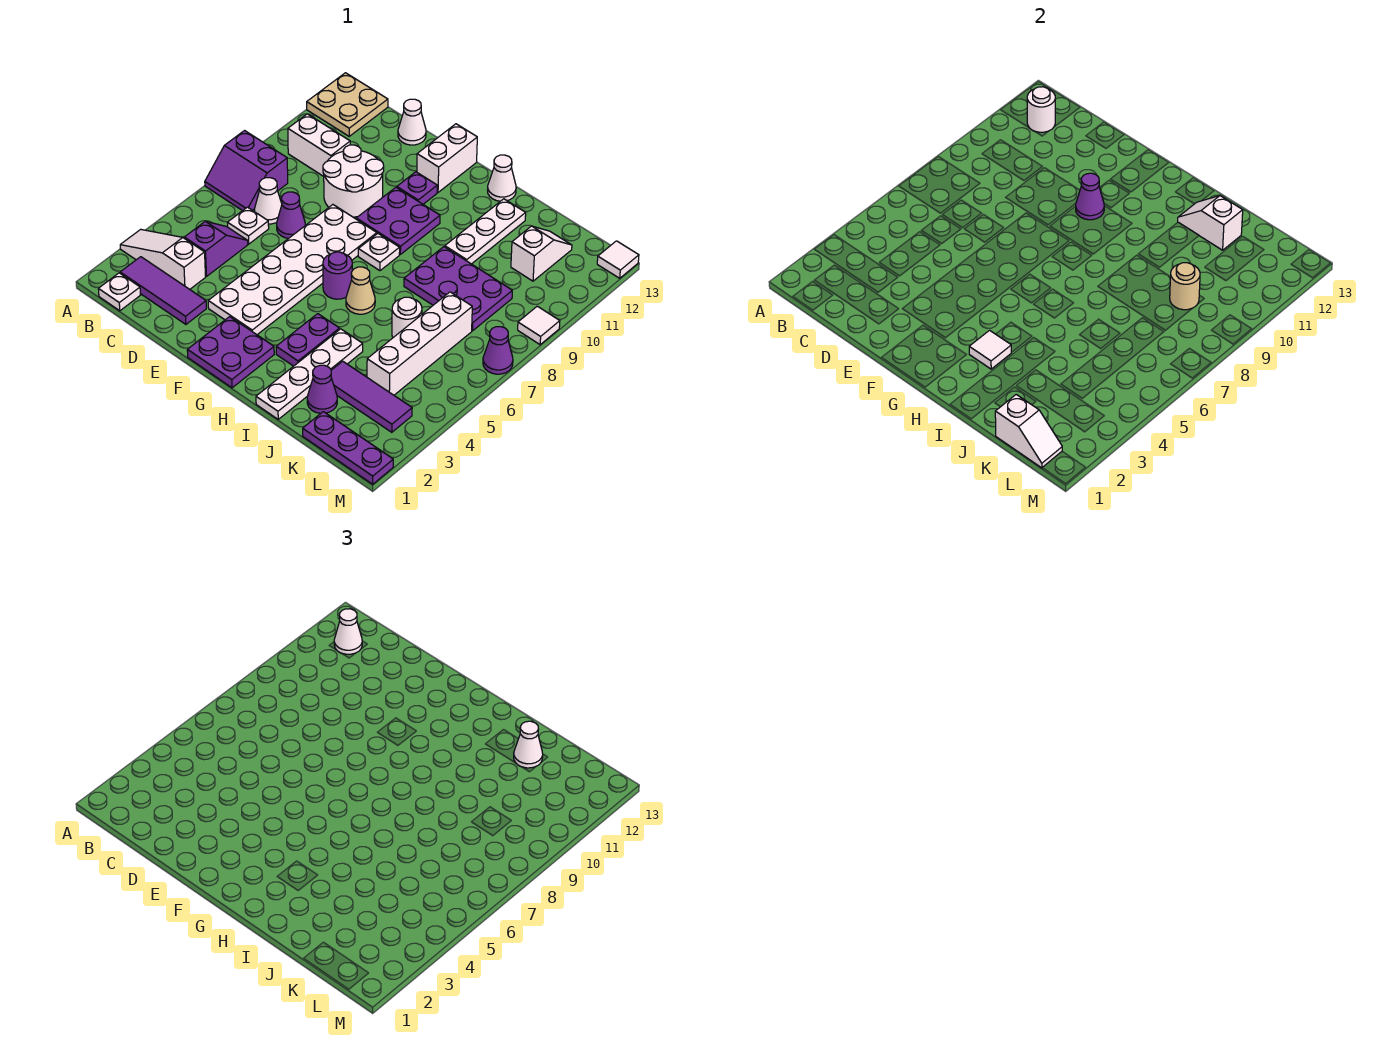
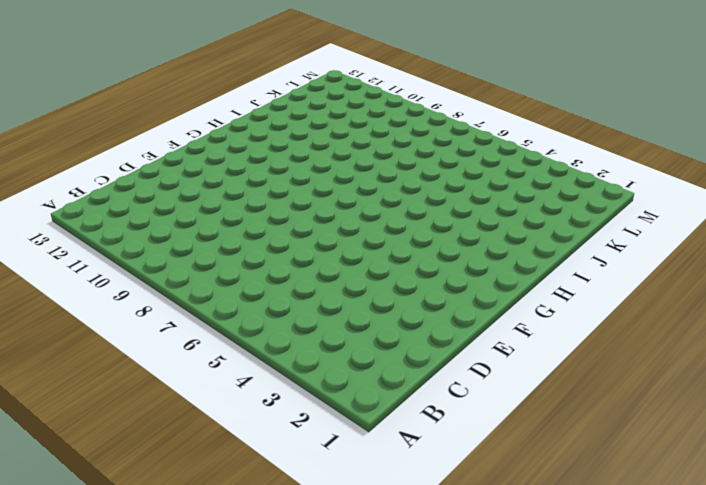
none -> white slope A3:C3 level 1 top C
none -> purple slope A7:B8 level 1 top 8
none -> tan plate A12:B13 level 1
none -> white plate B1 level 1

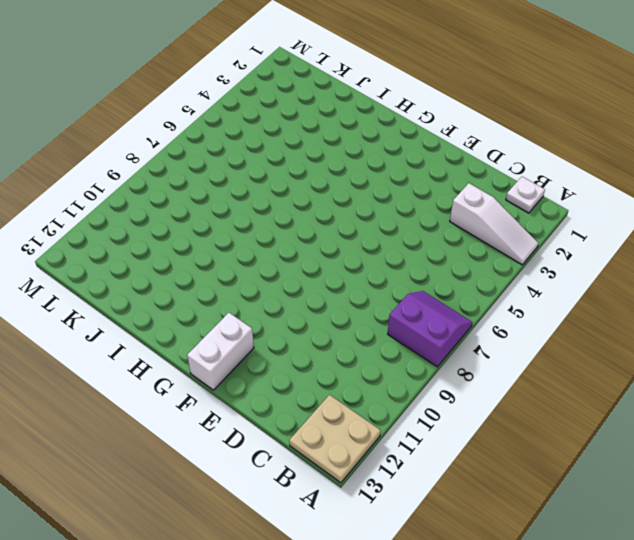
none -> purple tile B2:D2 level 1
none -> white brick B10:C10 level 1
none -> purple slope C4:C5 level 1 top 4
none -> white plate C6 level 1

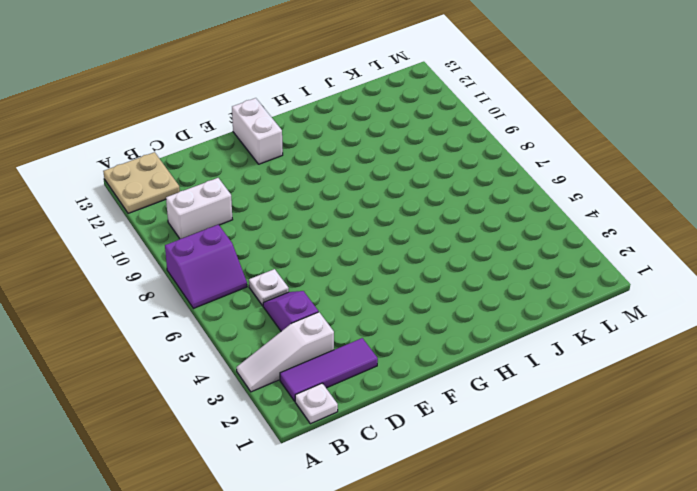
none -> white cone C7 level 1
none -> purple cone D7 level 1
none -> white round brick D9:E10 level 1
none -> white cone D13 level 1

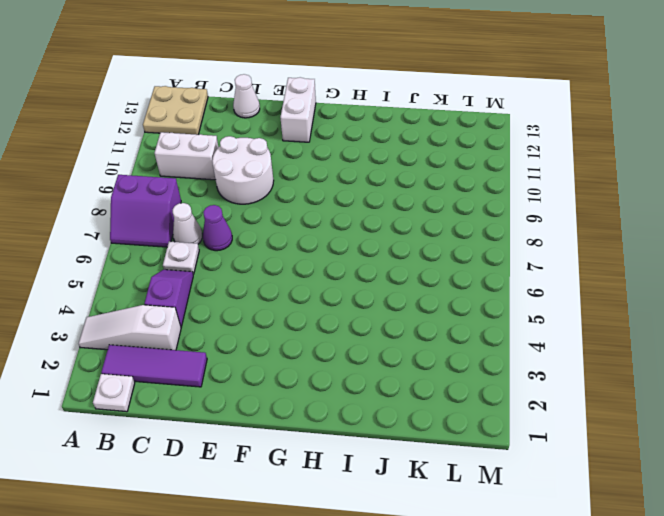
none -> white plate E3:F8 level 1
none -> purple plate F1:G2 level 1
none -> purple plate F9:G10 level 1
none -> purple plate F11 level 1

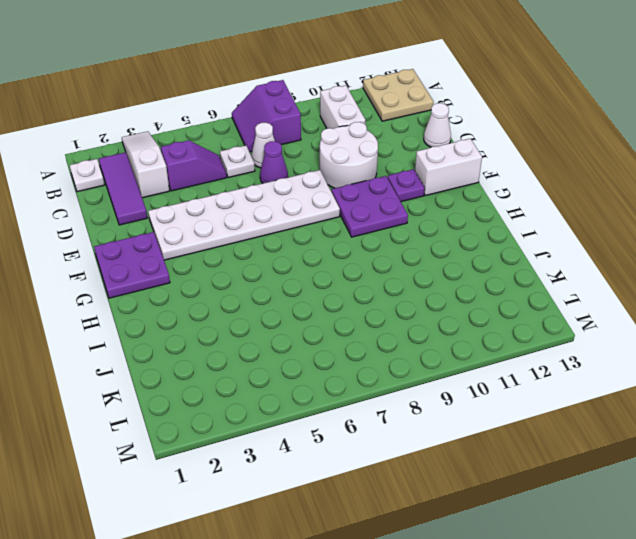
none -> purple round brick G6 level 1
none -> white plate G8 level 1
none -> purple plate H3:H4 level 1
none -> tan cone H6 level 1

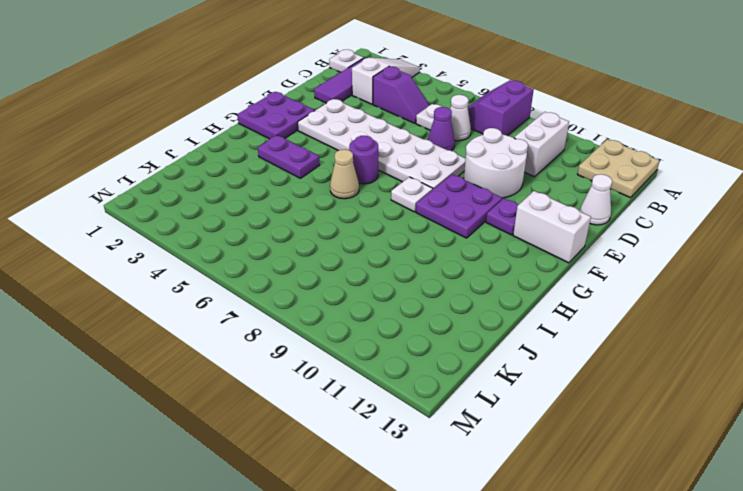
none -> white cone H13 level 1
none -> white plate I1:I4 level 1
none -> purple plate I8:K9 level 1
none -> white plate I10:I12 level 1

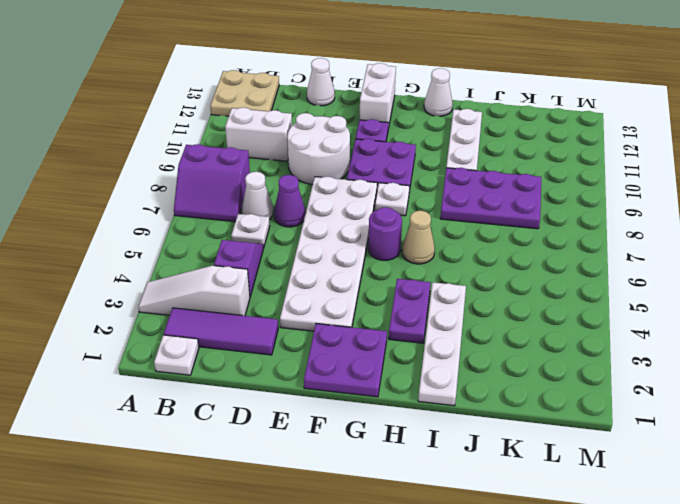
none -> purple cone J2 level 1
none -> purple tile J3:L3 level 1
none -> white round brick J6 level 1
none -> purple plate K1:M1 level 1

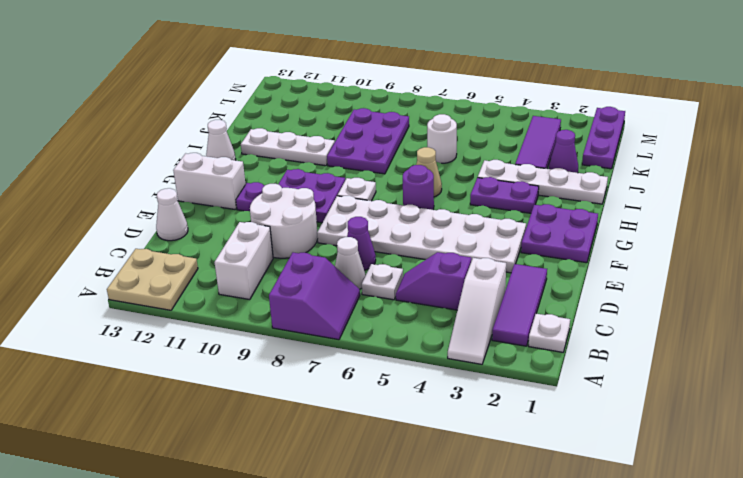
none -> white brick K4:K7 level 1
none -> white slope K11:K12 level 1 top 11
none -> purple cone M7 level 1
none -> white tile M9 level 1

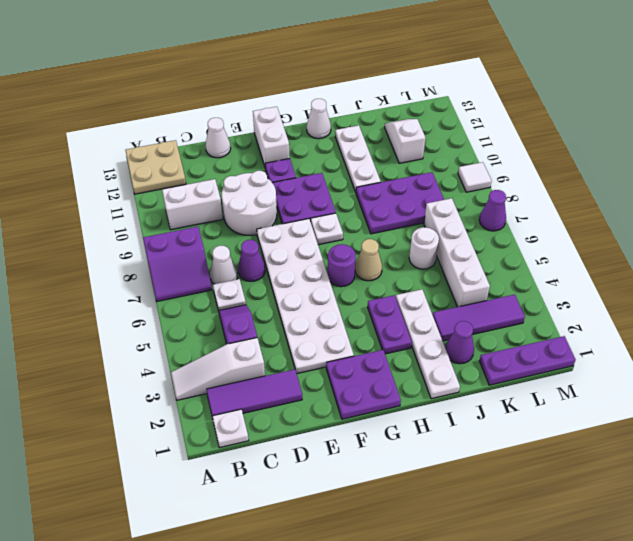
none -> white tile M13 level 1
none -> white round brick B12 level 2
none -> purple cone F10 level 2
none -> white tile H3 level 2

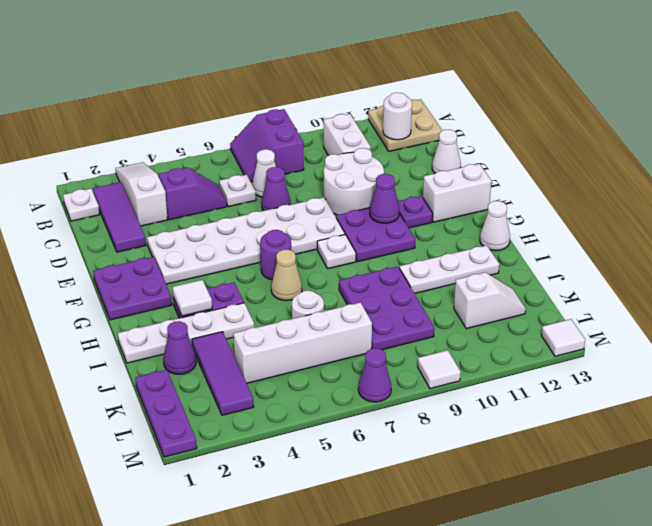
none -> white slope I12:J12 level 2 top J
none -> white slope K1:L1 level 2 top K
none -> tan round brick K9 level 2
none -> white cone B12 level 3

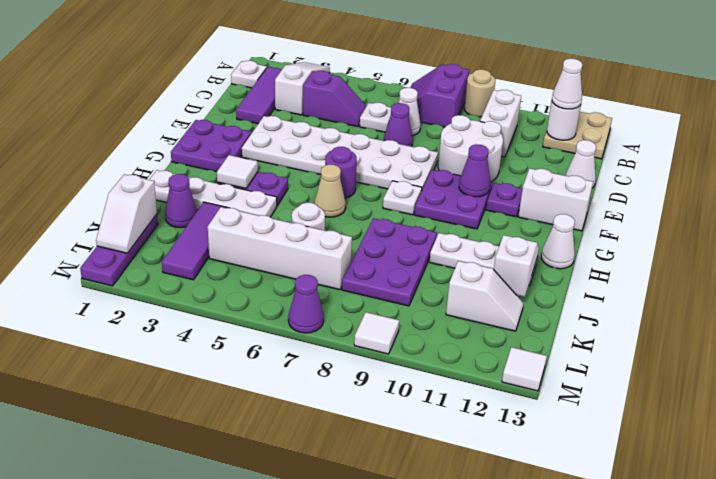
tan round brick A9 level 1 -> tan round brick K9 level 2
none -> white cone J12 level 3

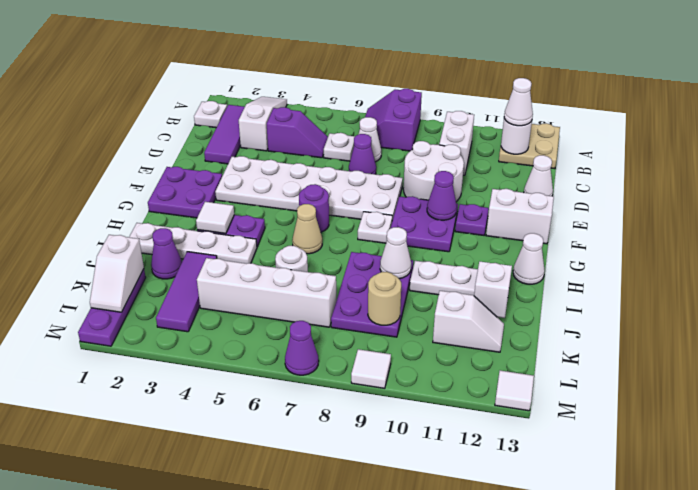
white cone I9 level 2 -> white cone J12 level 3

